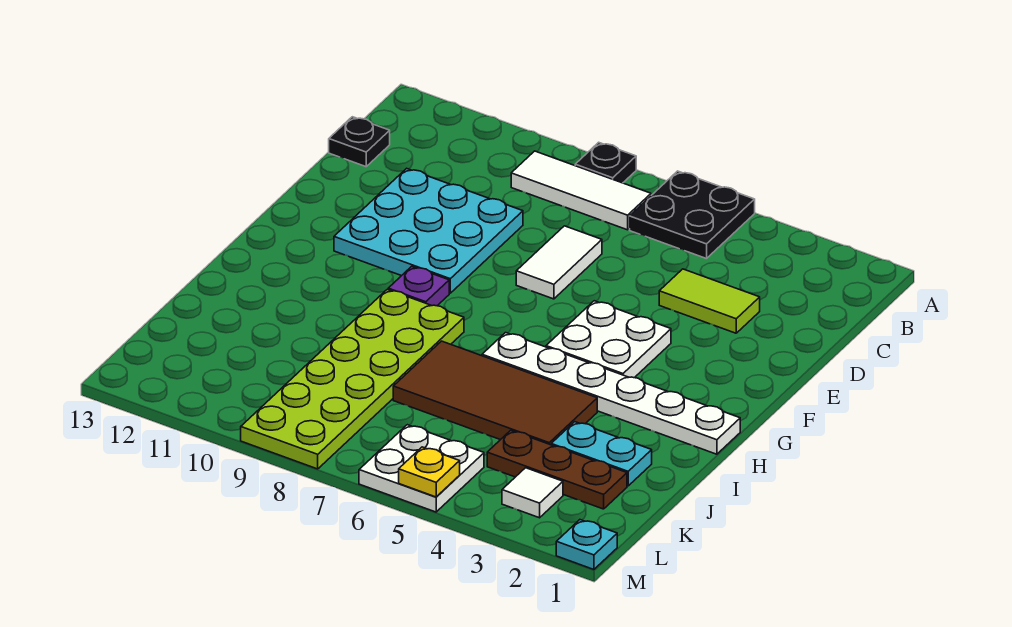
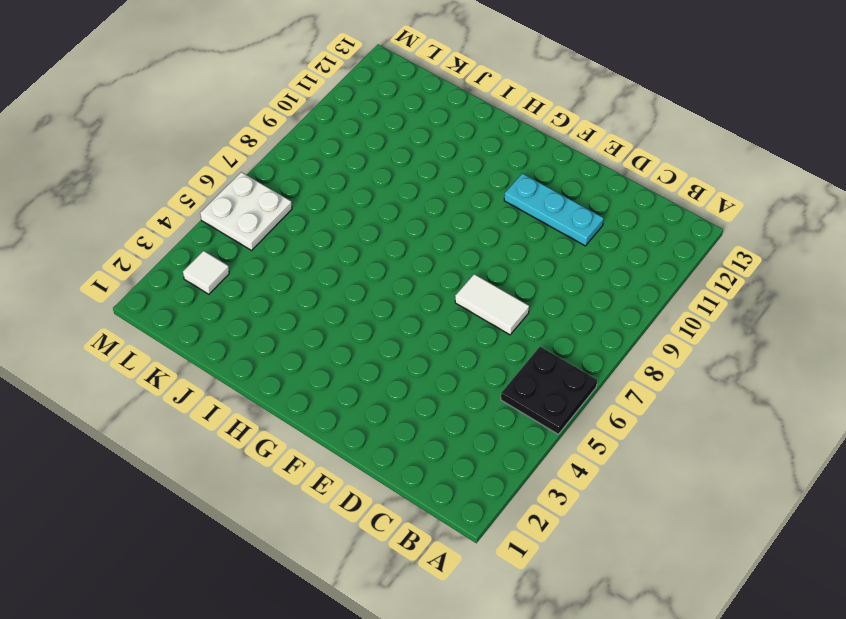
cyan plate D11:F11 level 1 -> cyan plate D9:F11 level 1
none -> black plate A8 level 1
none -> white tile B7:B9 level 1
none -> black plate C13 level 1

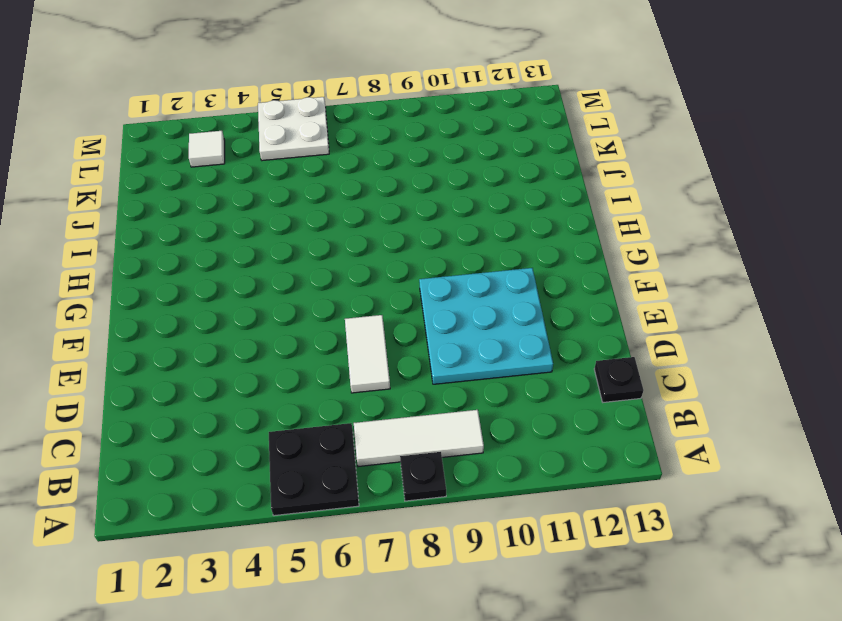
none -> lime tile D3:D4 level 1
none -> white plate F4:G5 level 1
none -> purple plate G9 level 1

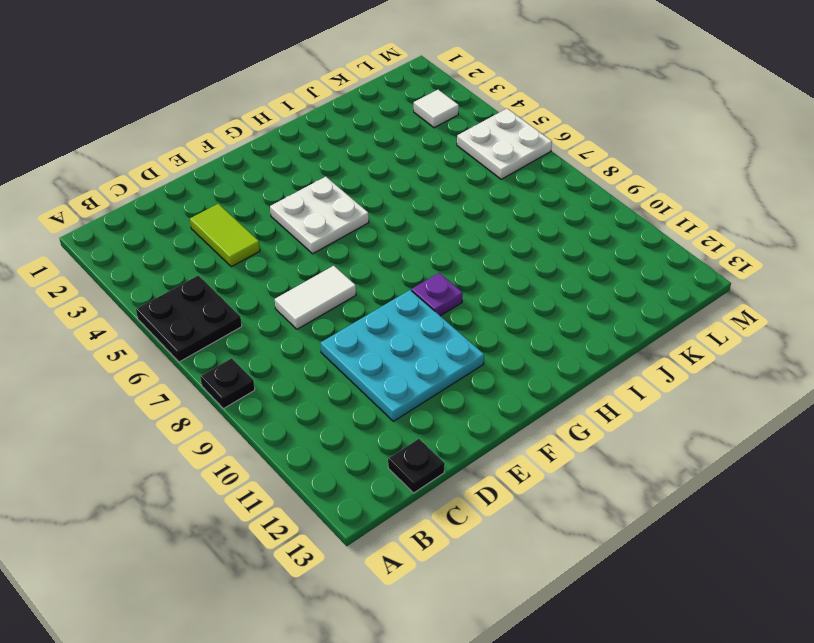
none -> white tile B7:B9 level 1
none -> white plate H1:H6 level 1
none -> lime plate H8:M9 level 1

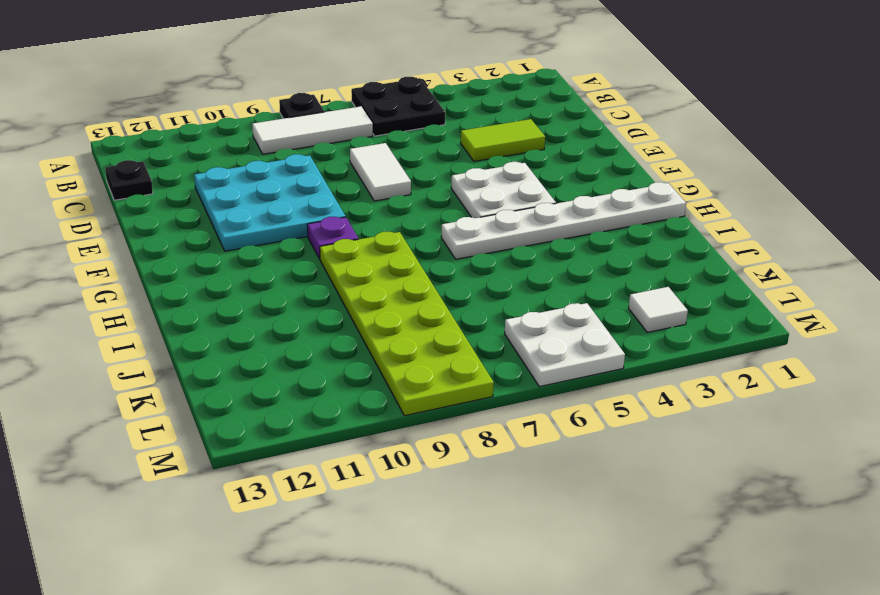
none -> brown tile I4:J7 level 1
none -> cyan plate J2:J3 level 1
none -> brown plate K2:K4 level 1

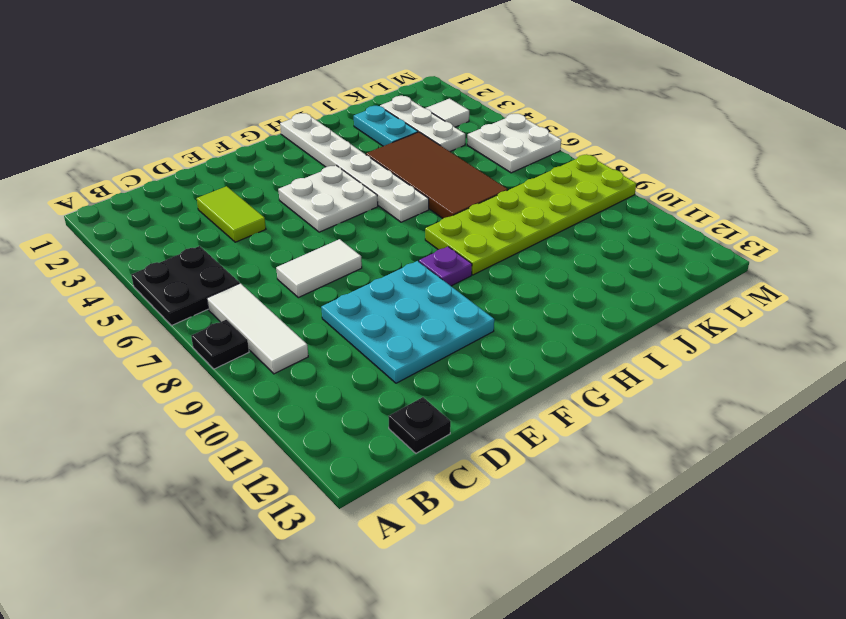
white plate K2:K4 level 1 -> brown plate K2:K4 level 1
none -> cyan plate M1 level 1
none -> yellow plate M5 level 2

